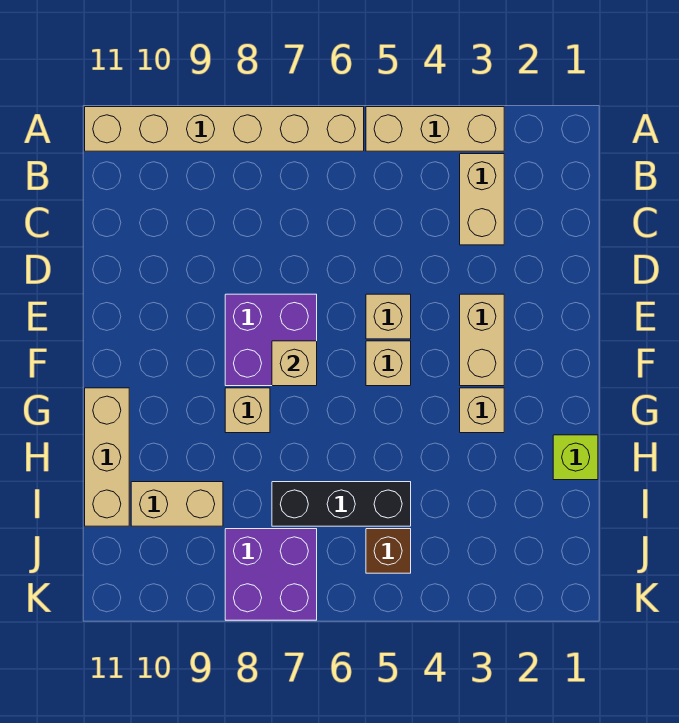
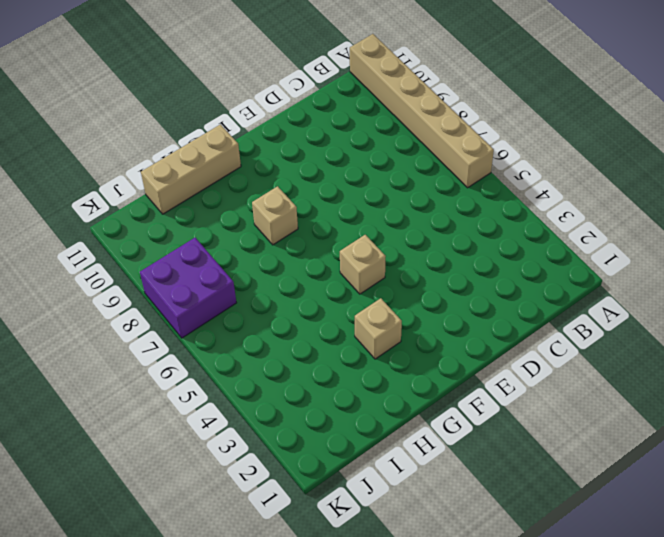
none -> tan brick A3:A5 level 1
none -> tan brick B3:C3 level 1
none -> tan brick E3:F3 level 1

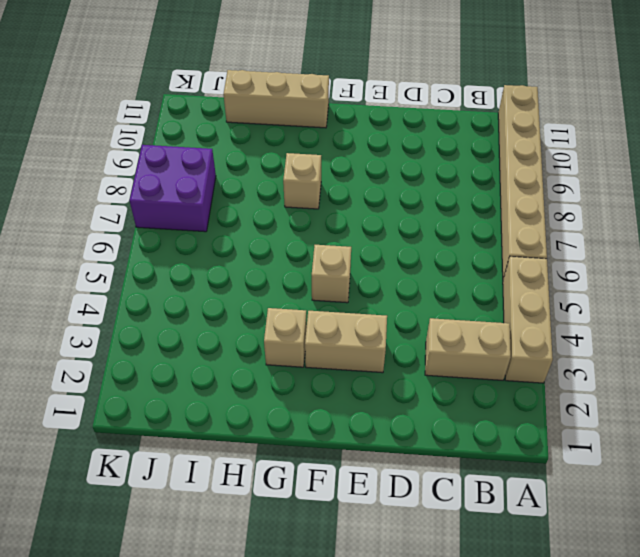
none -> tan brick E5 level 1
none -> purple brick E7:F8 level 1
none -> lime brick H1 level 1

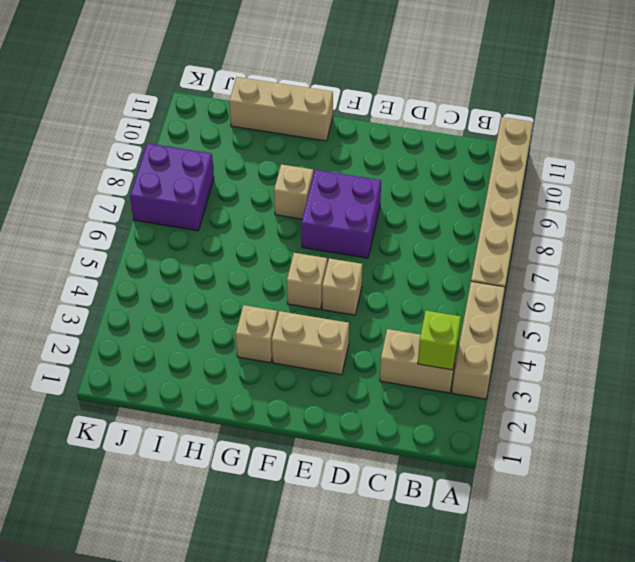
lime brick B3 level 2 -> lime brick H1 level 1
none -> black brick I5:I7 level 1
none -> tan brick I9:I10 level 1
none -> brown brick J5 level 1

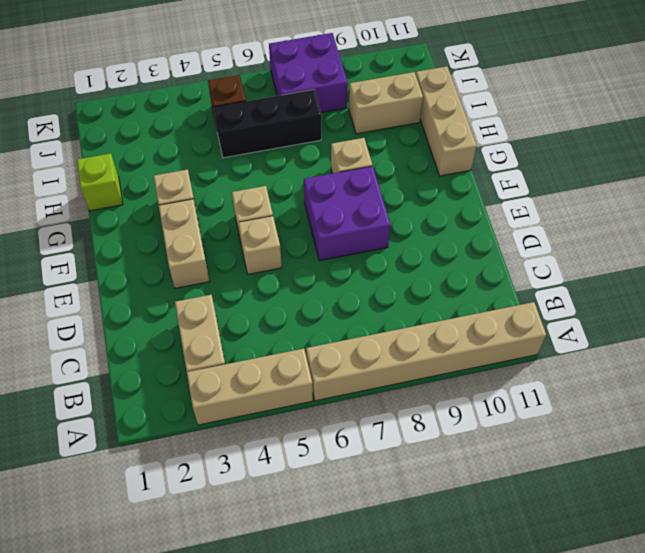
none -> tan brick F7 level 2

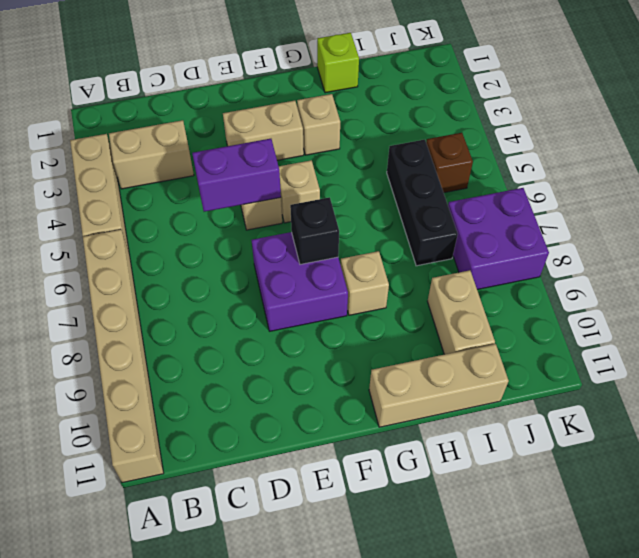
purple brick D5:E5 level 2 -> none
black brick F7 level 2 -> tan brick F7 level 2

